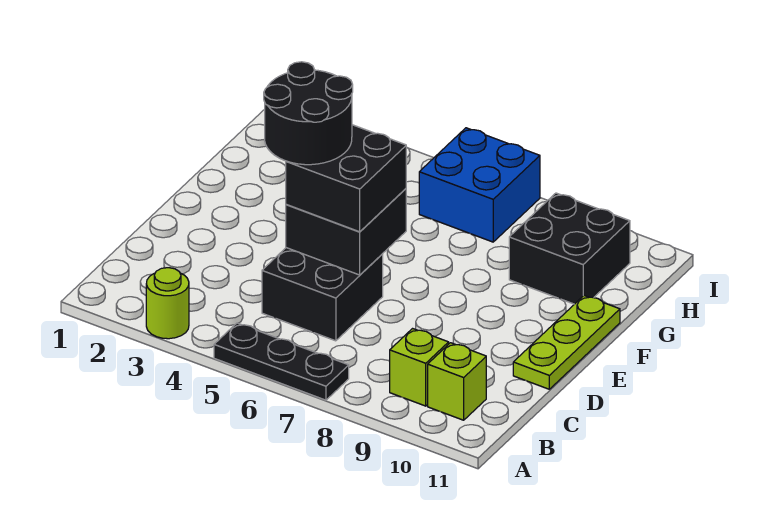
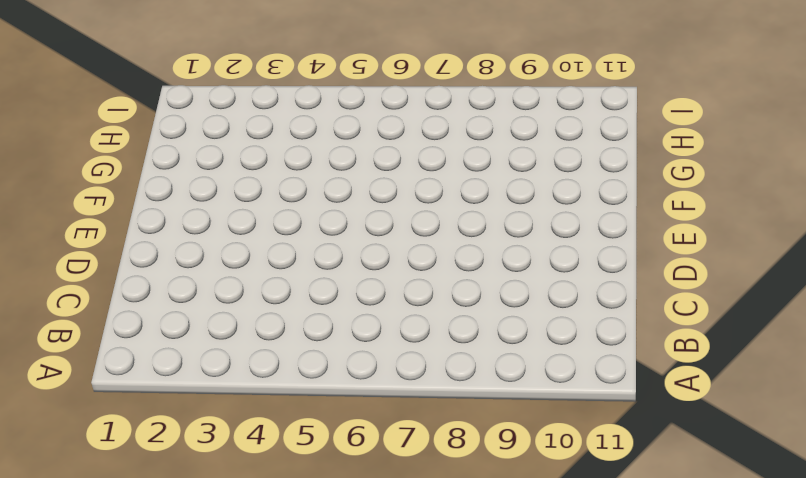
none -> lime round brick A3 level 1
none -> black plate A5:A7 level 1

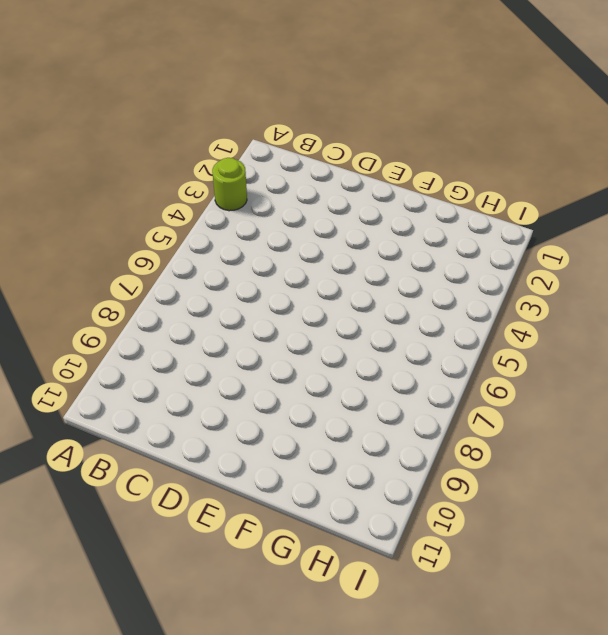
none -> black plate A5:A7 level 1
none -> lime brick B9 level 1

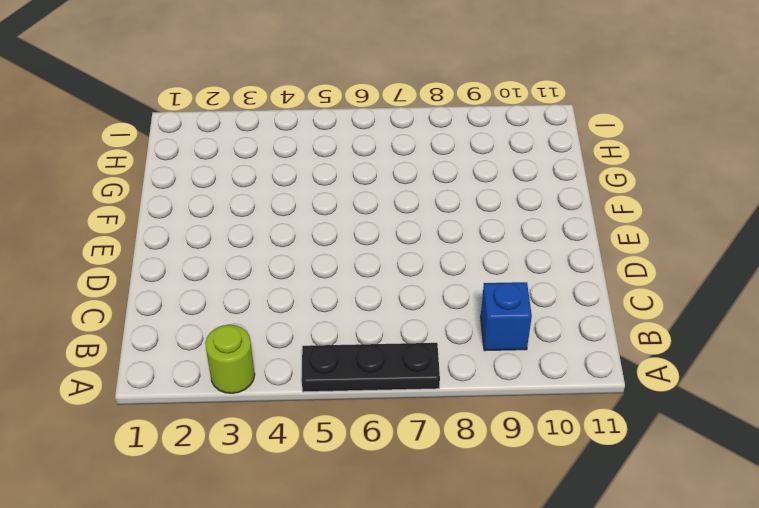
blue brick B9 level 1 -> lime brick B9 level 1
none -> lime brick B10 level 1
none -> black brick C5:D6 level 1

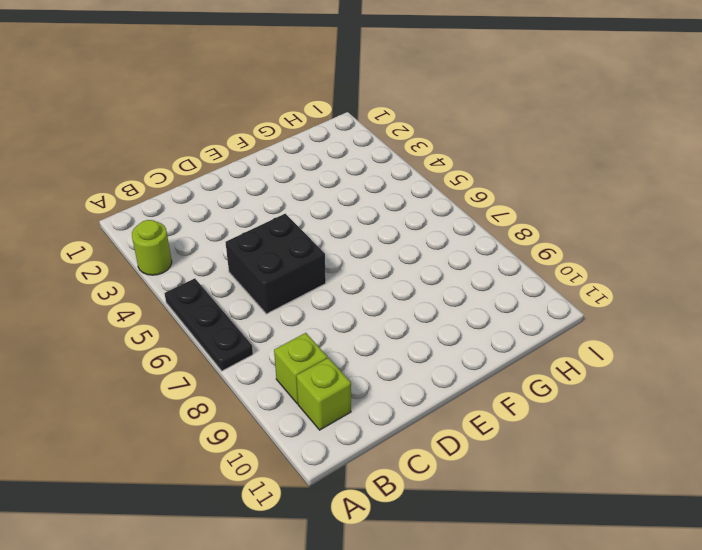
none -> lime plate D11:F11 level 1
none -> black brick G9:H10 level 1

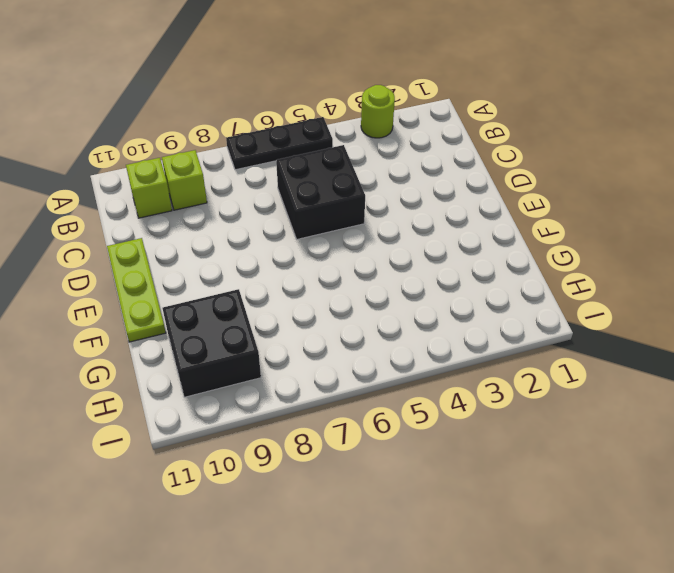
none -> blue brick H6:I7 level 1
none -> black brick D5:E6 level 2

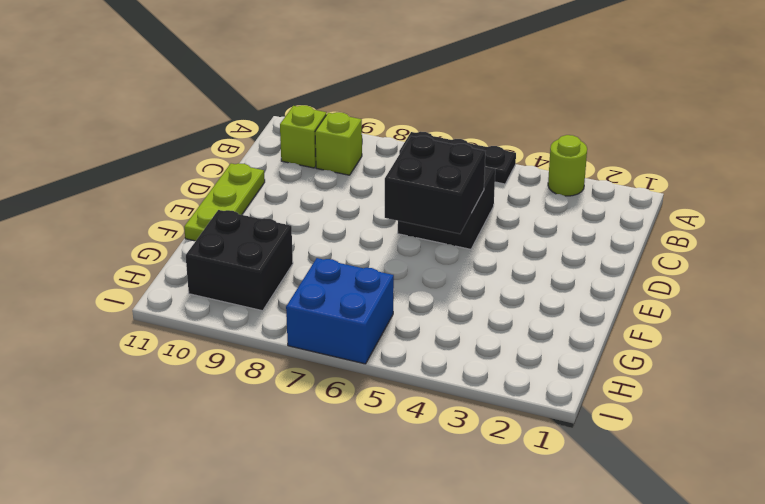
none -> black brick D5:E6 level 3
none -> black round brick D4:E5 level 4

